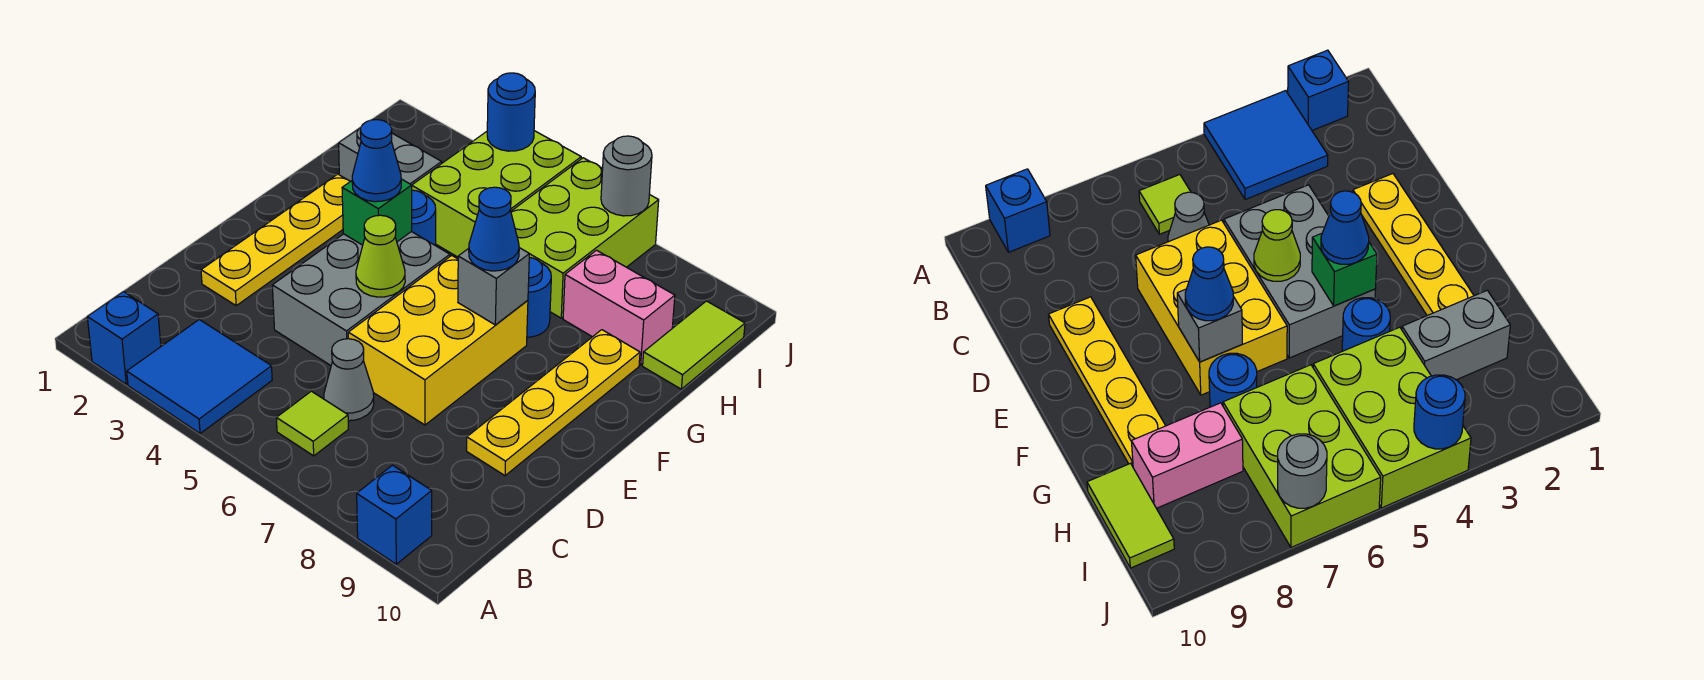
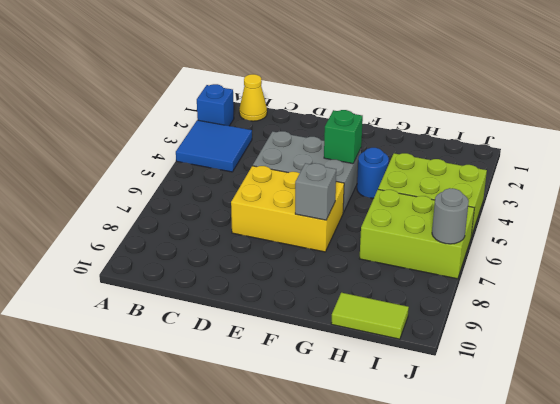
yellow cone B1 level 1 -> none
none -> blue brick A9 level 1
none -> lime tile B6 level 1
none -> grey cone C6 level 1

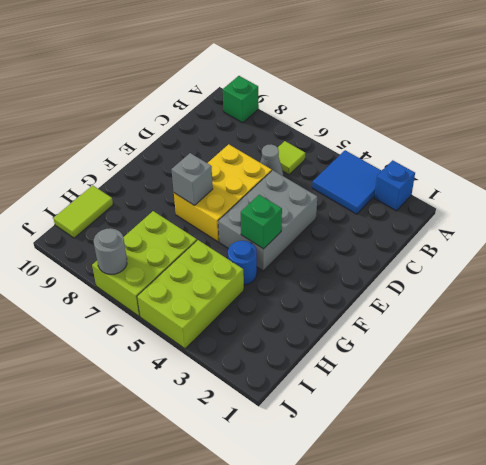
green brick A9 level 1 -> blue brick A9 level 1
none -> yellow plate D2:G2 level 1
none -> yellow plate D9:G9 level 1
none -> blue round brick G7 level 1

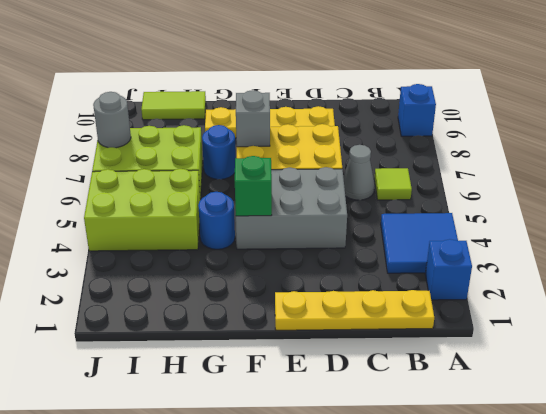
yellow plate B1:E1 level 1 -> yellow plate D2:G2 level 1
none -> grey brick H2:H3 level 1
none -> pink brick H8:H9 level 1
none -> lime cone E5 level 2

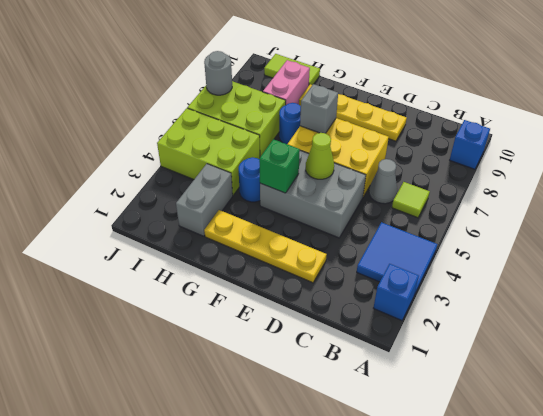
none -> blue round brick J4 level 2
none -> blue cone F4 level 3
none -> blue cone F7 level 3

